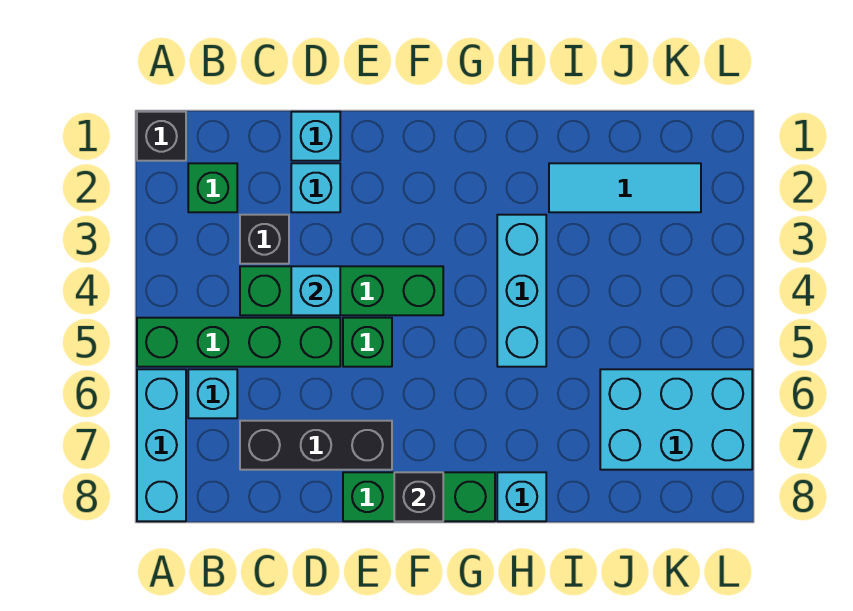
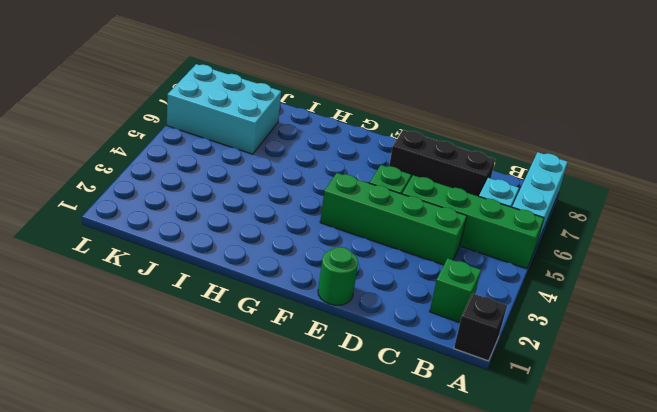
green round brick E1 level 1 -> none
none -> black brick C3 level 1
none -> cyan brick D1 level 1
none -> cyan brick D2 level 1

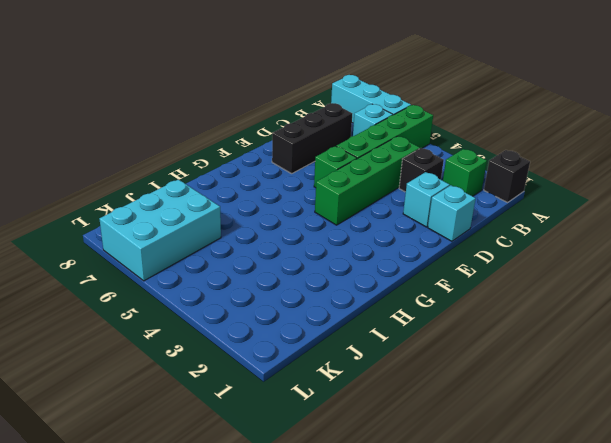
none -> green brick E8:G8 level 1
none -> cyan brick H3:H5 level 1
none -> cyan brick H8 level 1

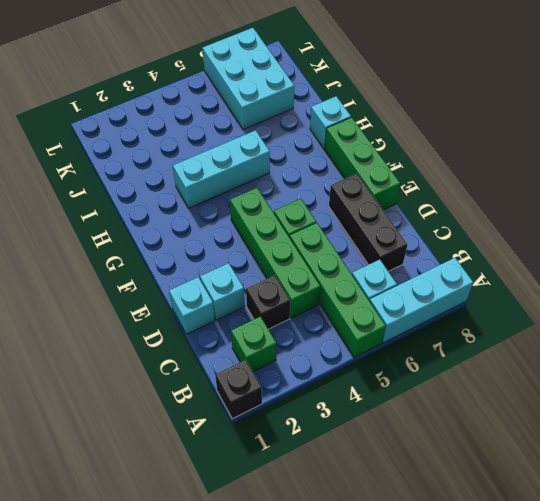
none -> cyan tile I2:K2 level 1
none -> cyan brick D4 level 2
none -> black brick F8 level 2

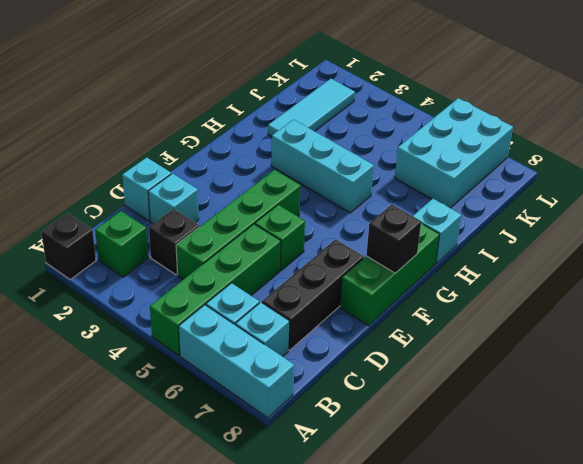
cyan brick B7 level 1 -> cyan brick D4 level 2

